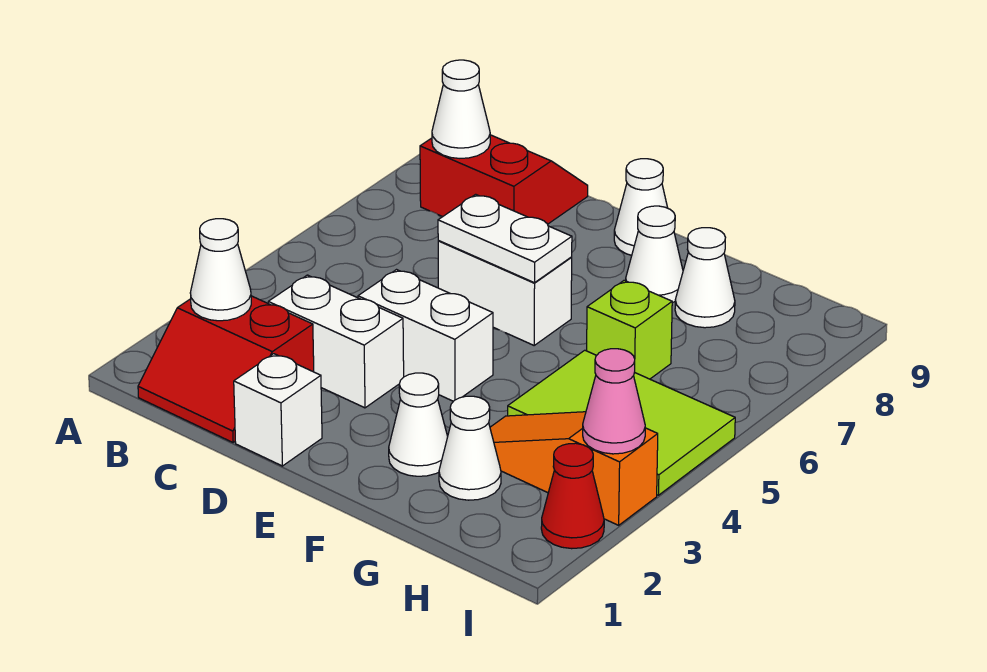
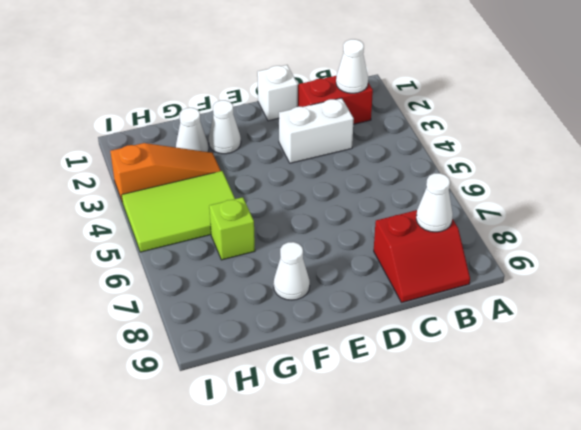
none -> white brick D4:E4 level 1
none -> white brick D6:E6 level 1
none -> white cone E9 level 1

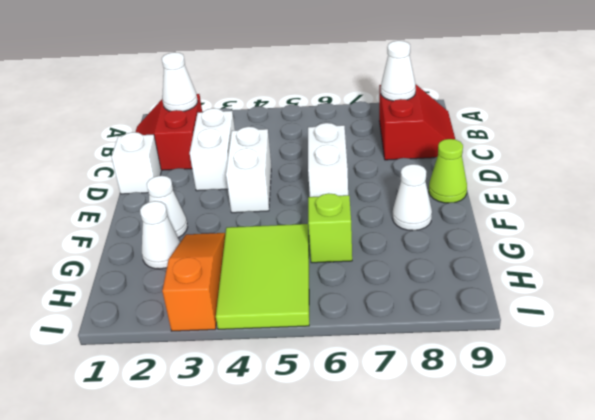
lime cone E9 level 1 -> white cone E9 level 1
none -> white cone G8 level 1
none -> red cone I2 level 1
none -> white plate D6:E6 level 2

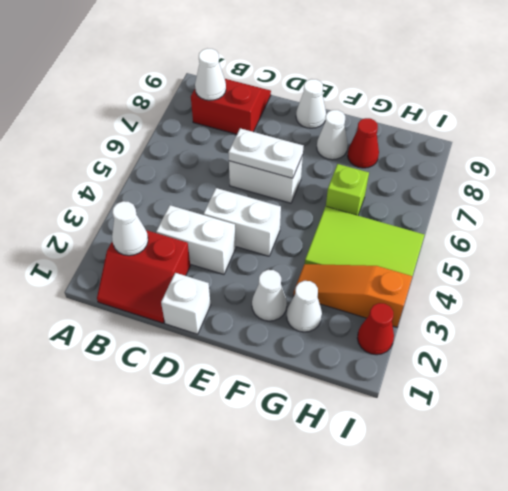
red cone G8 level 1 -> white cone G8 level 1
none -> pink cone I3 level 2

